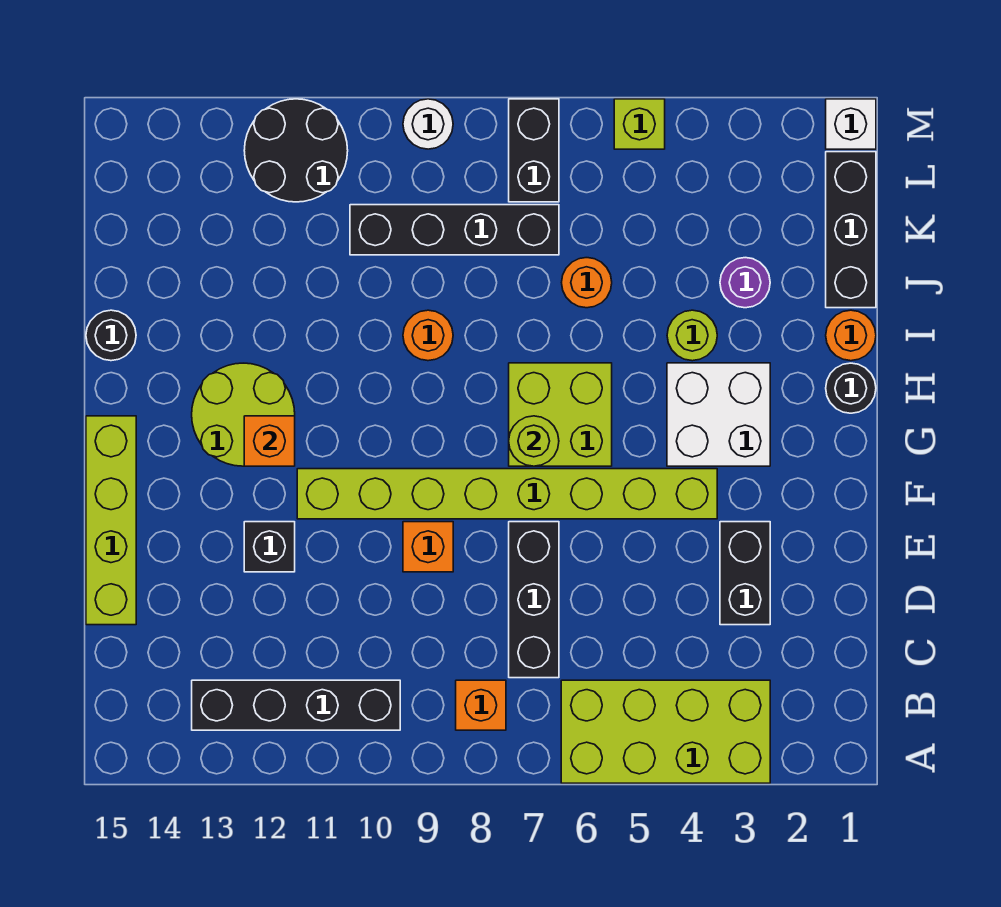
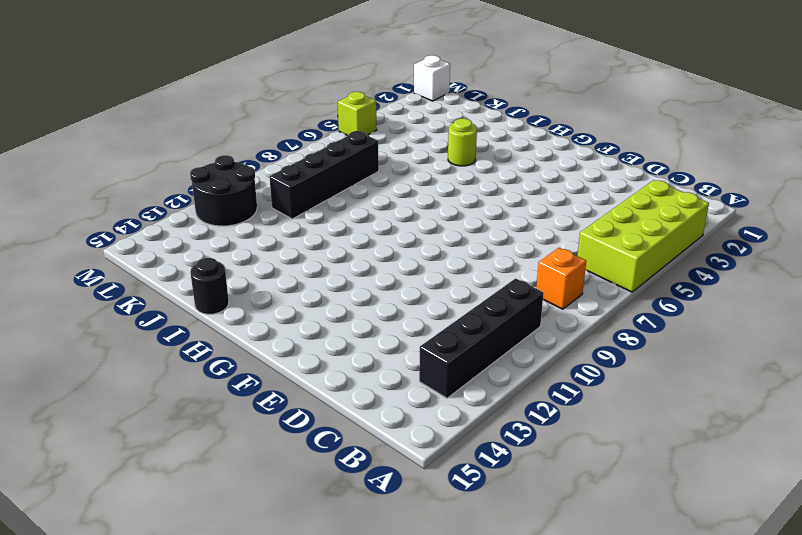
none -> black brick C7:E7 level 1
none -> black brick D3:E3 level 1
none -> lime brick D15:G15 level 1

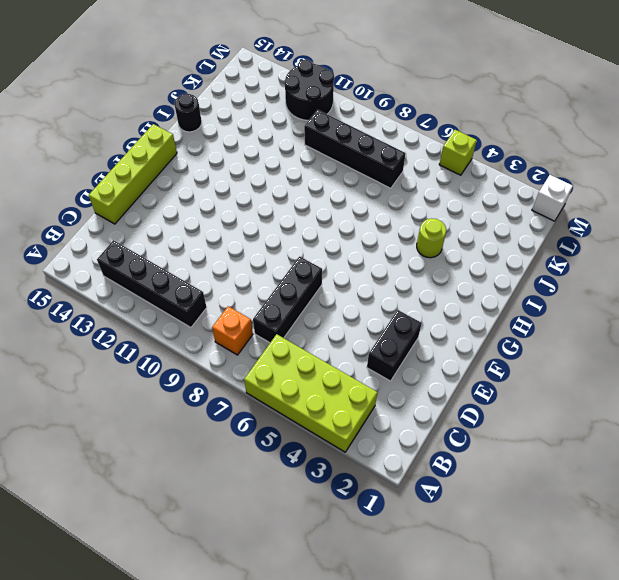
none -> orange brick E9 level 1
none -> black brick E12 level 1
none -> lime brick F4:F11 level 1

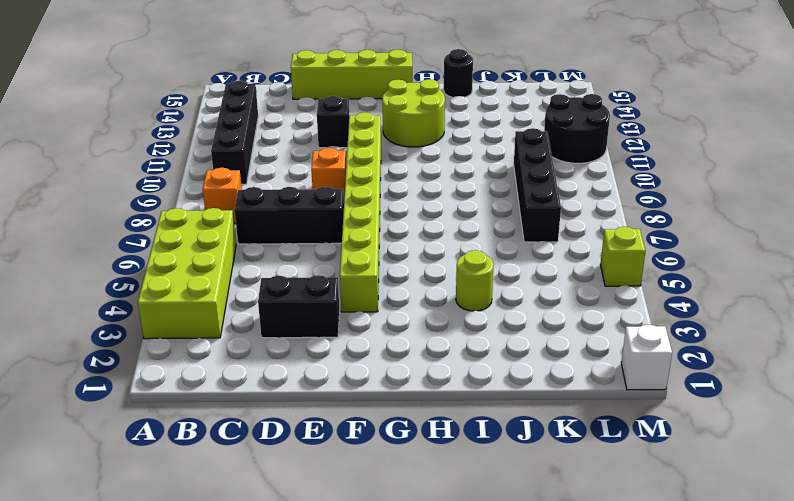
none -> white brick G3:H4 level 1
none -> lime brick G6:H7 level 1
none -> black round brick H1 level 1

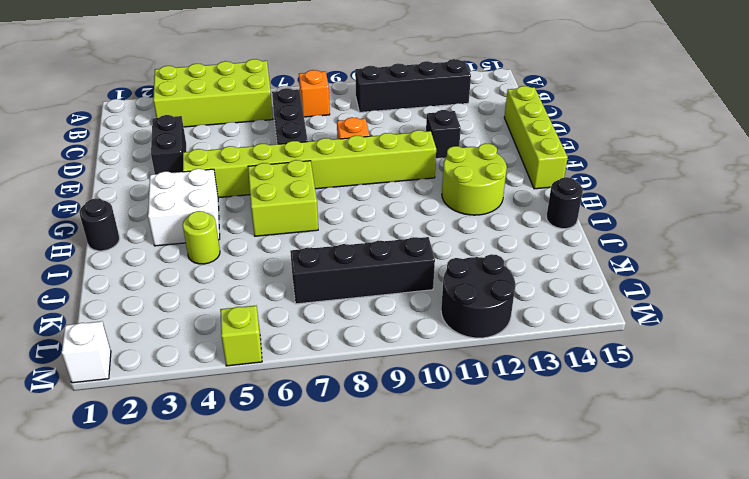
none -> orange round brick I1 level 1
none -> orange round brick I9 level 1
none -> black brick J1:L1 level 1

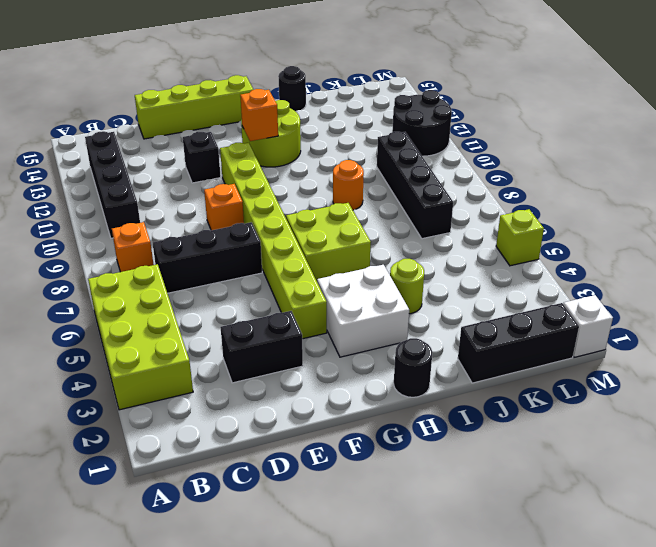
none -> orange round brick I1 level 1
none -> purple round brick J3 level 1
none -> orange round brick J6 level 1

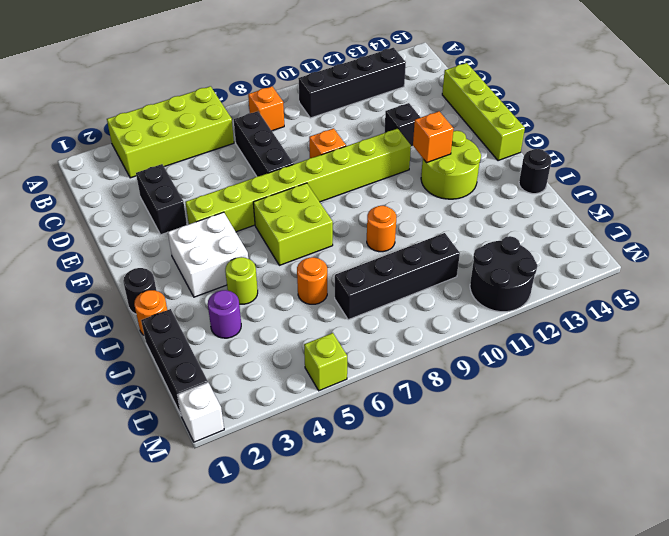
none -> black brick L7:M7 level 1
none -> white round brick M9 level 1
none -> lime round brick G7 level 2

